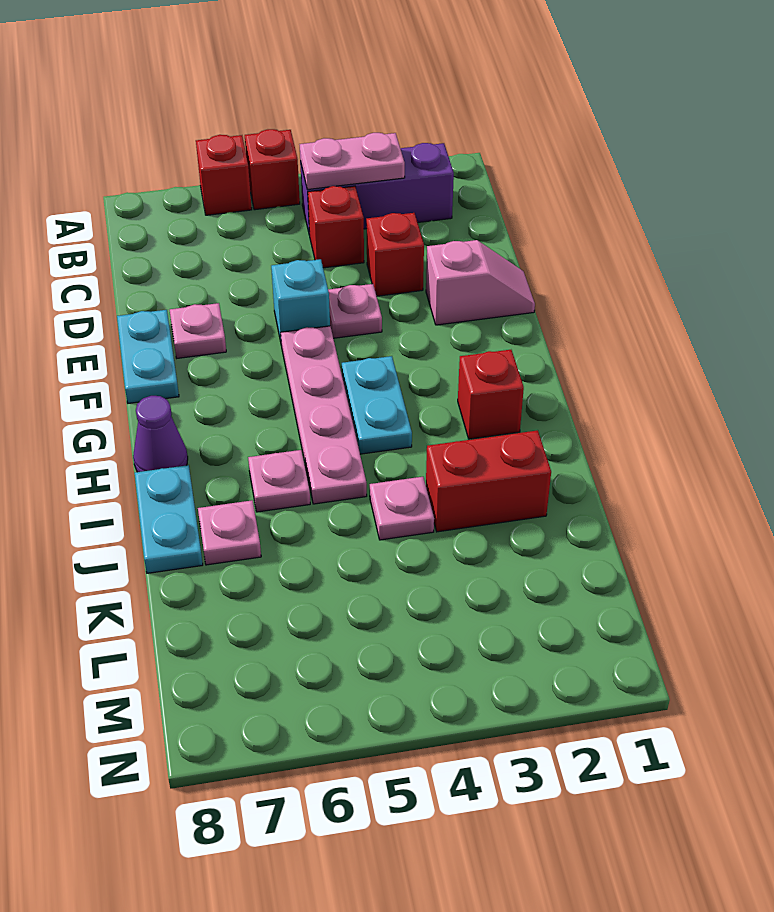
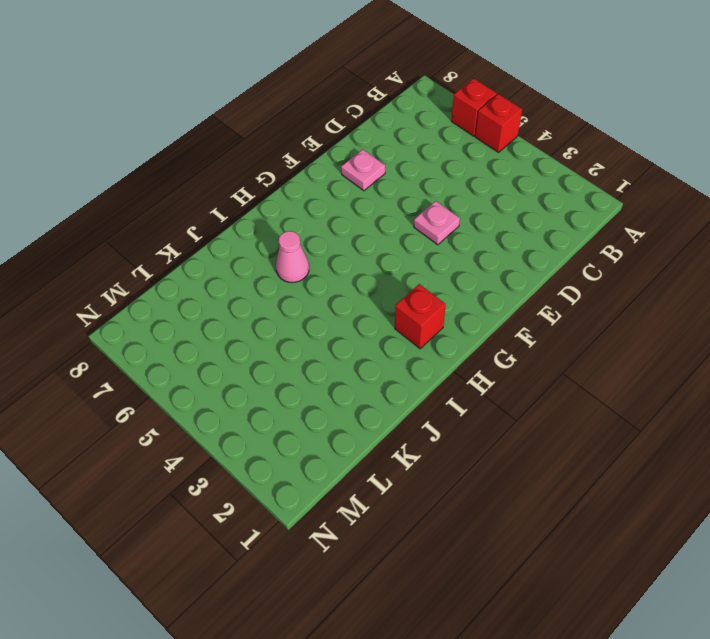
pink cone I6 level 1 -> pink plate I6 level 1
none -> purple brick B2:B4 level 1
none -> red brick C4 level 1
none -> red brick D3 level 1

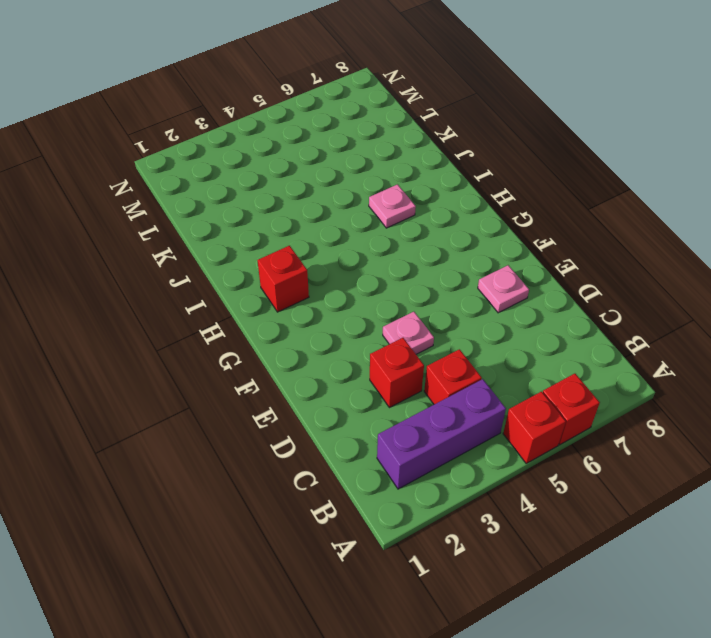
none -> pink slope E1:E2 level 1 top 2
none -> cyan brick E5 level 1
none -> cyan plate E8:F8 level 1

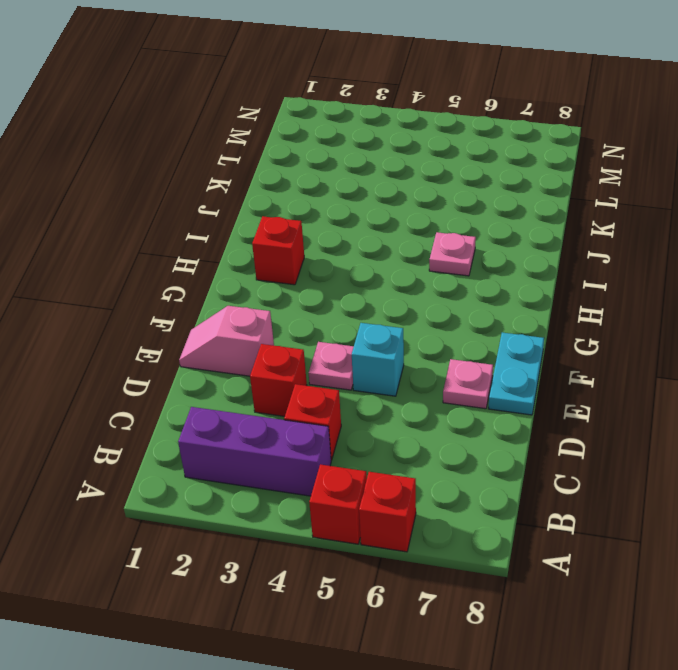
none -> pink plate F5:I5 level 1
none -> cyan plate G4:H4 level 1
none -> purple cone H8 level 1

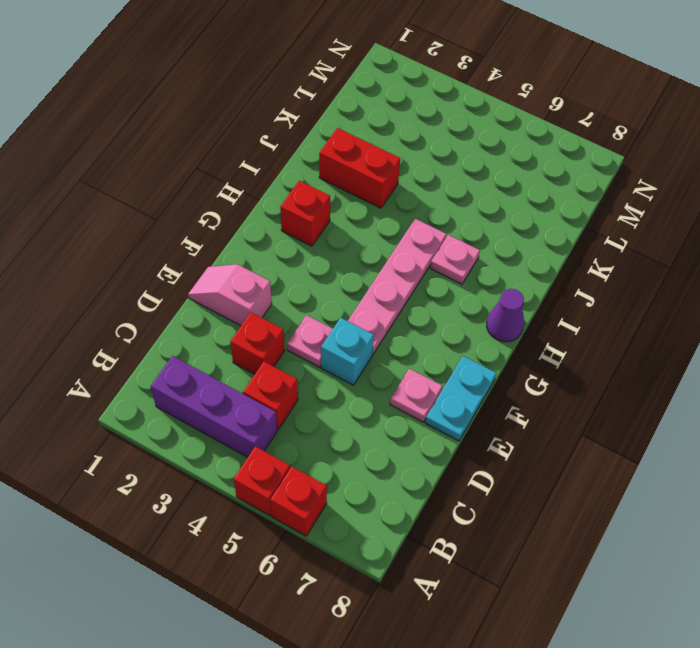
none -> cyan plate G4:H4 level 1
none -> cyan plate I8:J8 level 1
none -> pink plate J4 level 1

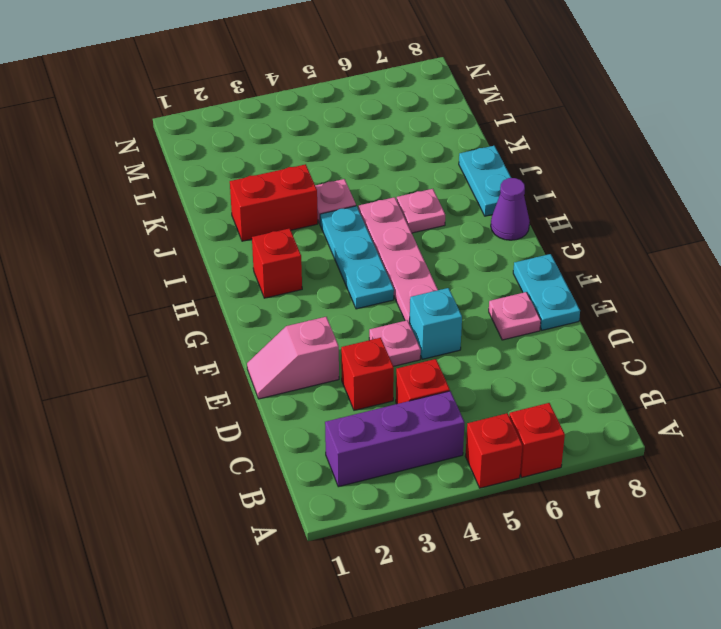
cyan plate G4:I4 level 1 -> cyan plate G4:H4 level 1
none -> pink plate J7 level 1
none -> pink plate B3:B4 level 2

